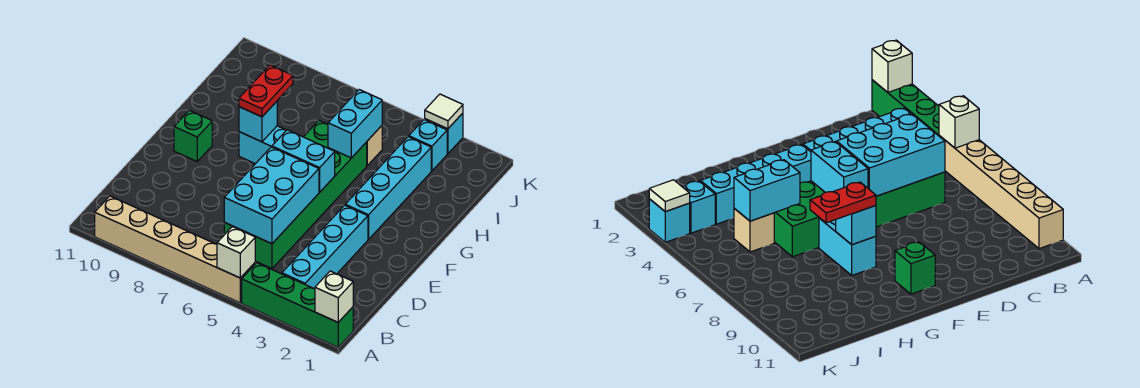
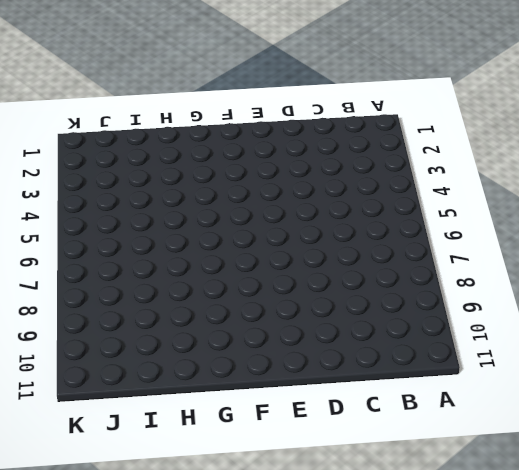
none -> green brick A1:A4 level 1
none -> tan brick A5:A10 level 1
none -> cyan brick B3:E3 level 1

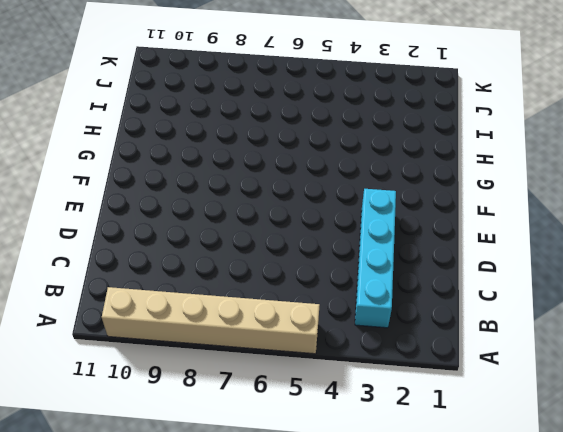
none -> green brick A1:A4 level 1
none -> green brick C5:H6 level 1
none -> cyan brick F3:I3 level 1

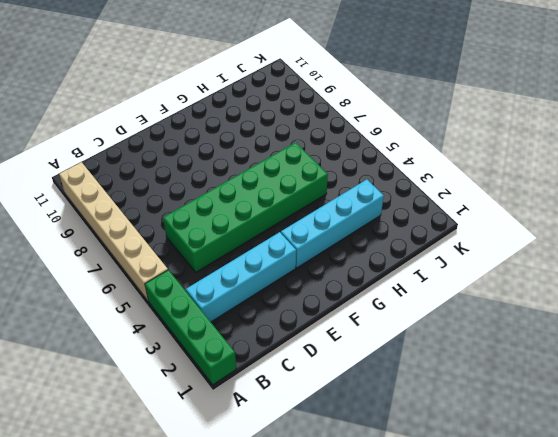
none -> green brick F10 level 1
none -> cyan brick G7:G8 level 1
none -> tan brick I5 level 1

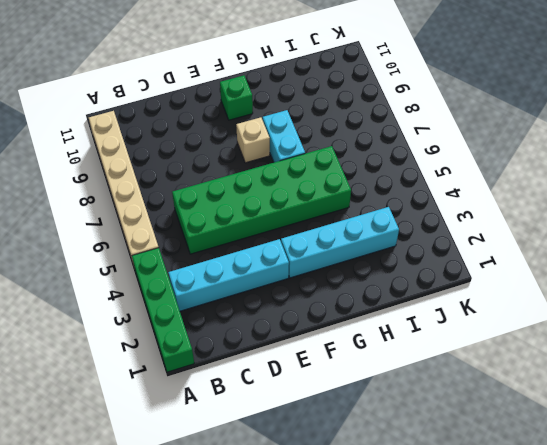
tan brick F8 level 1 -> tan brick I5 level 1
none -> cyan brick J3 level 1
none -> cyan brick K3 level 1
none -> white brick A1 level 2

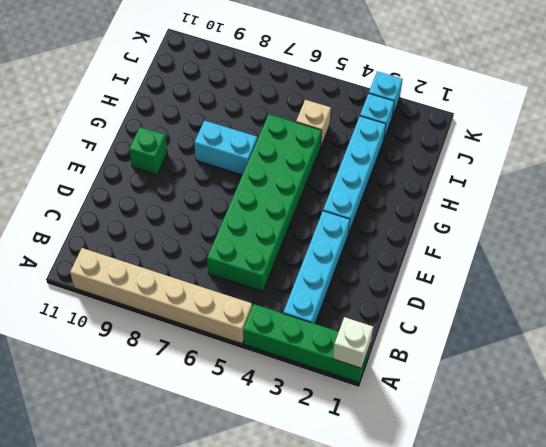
none -> white brick A5 level 2
none -> cyan brick C5:E6 level 2
none -> cyan brick F5:F6 level 2

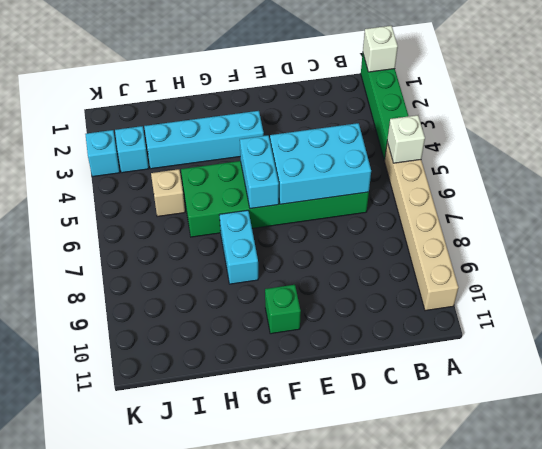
none -> cyan brick B3:E3 level 1
none -> cyan brick G8 level 2
none -> cyan brick H5:I5 level 2

